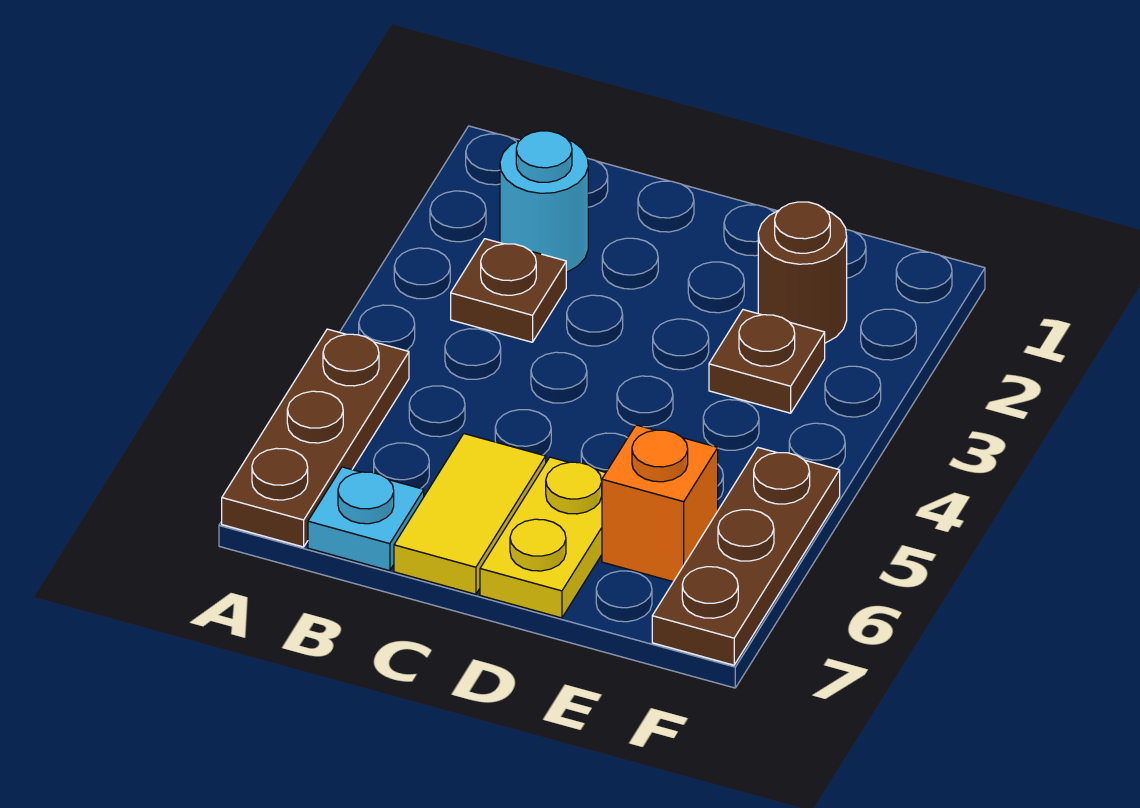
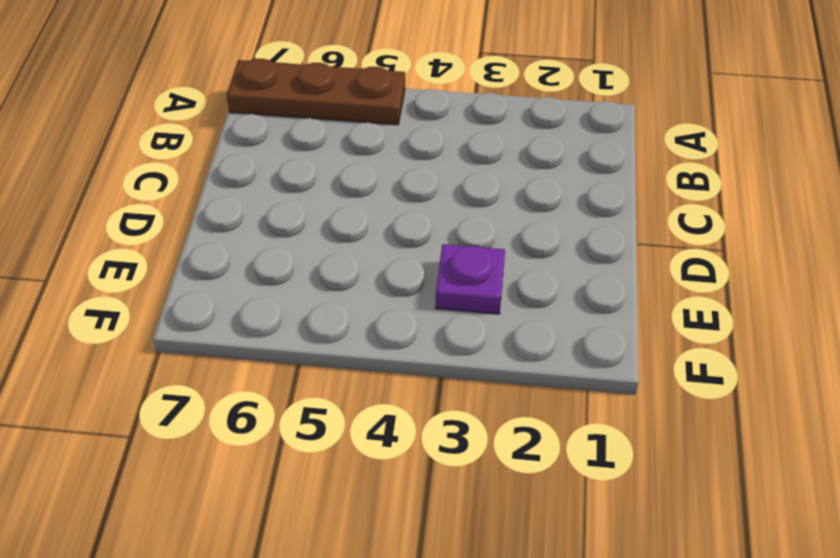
purple plate E3 level 1 -> brown plate E3 level 1
none -> cyan round brick B2 level 1
none -> brown plate B3 level 1

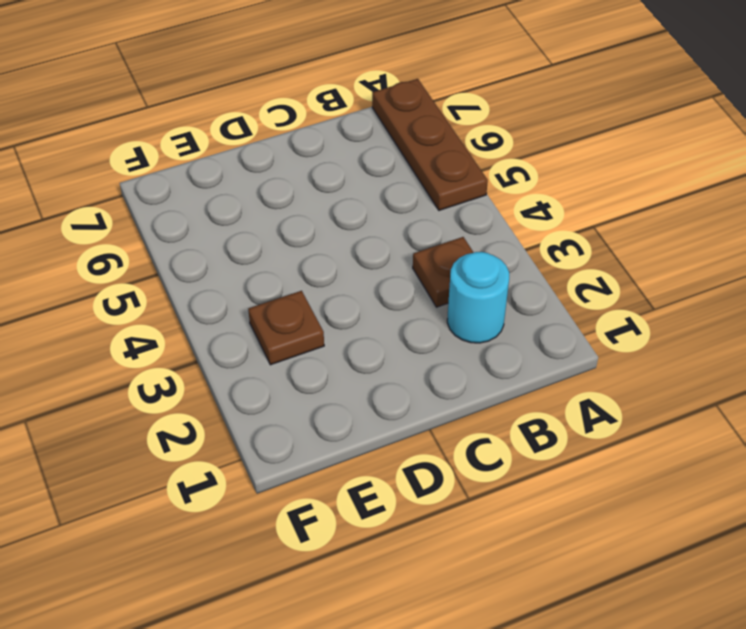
none -> cyan plate B7 level 1
none -> yellow tile C6:C7 level 1

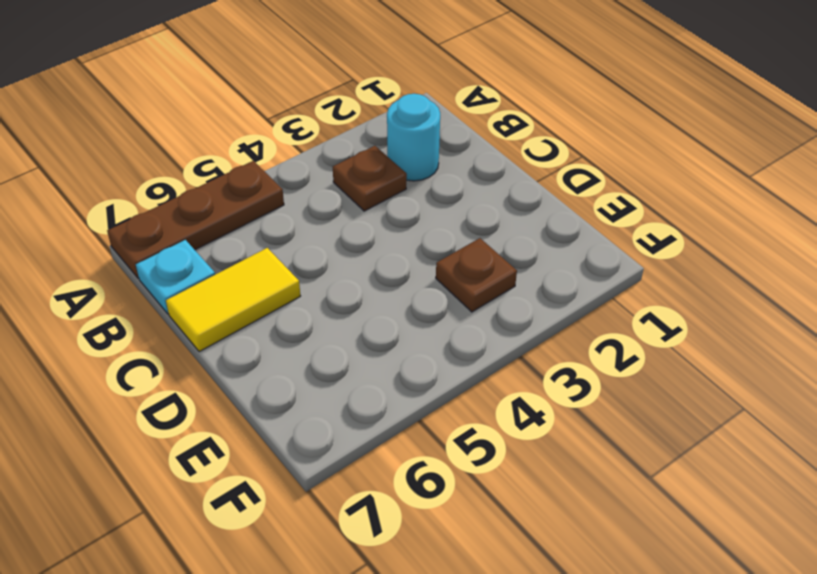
none -> yellow plate D6:D7 level 1
none -> brown round brick E2 level 1

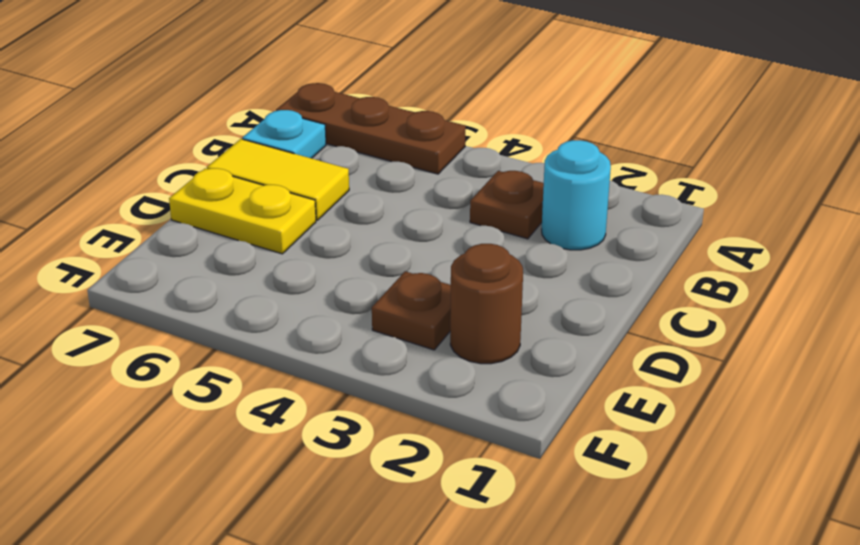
none -> orange brick E6 level 1
none -> brown plate F5:F7 level 1

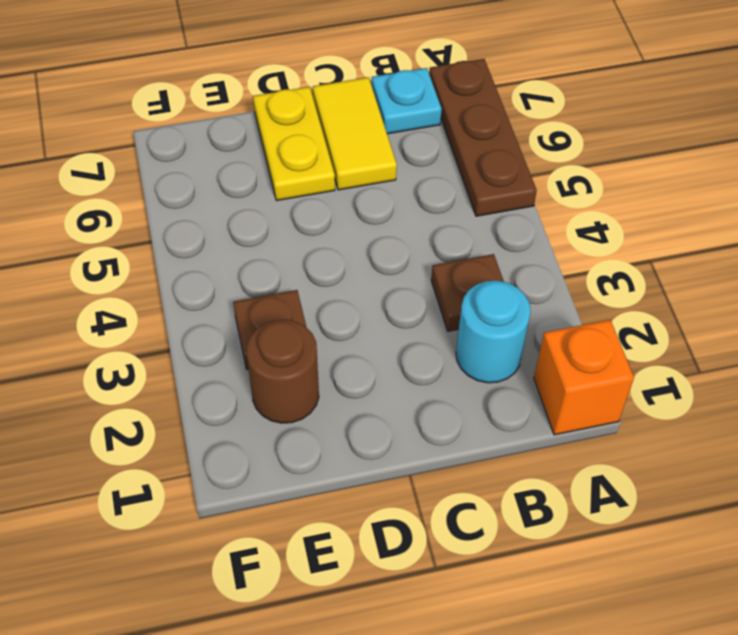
orange brick A1 level 1 -> orange brick E6 level 1
none -> brown plate F5:F7 level 1

